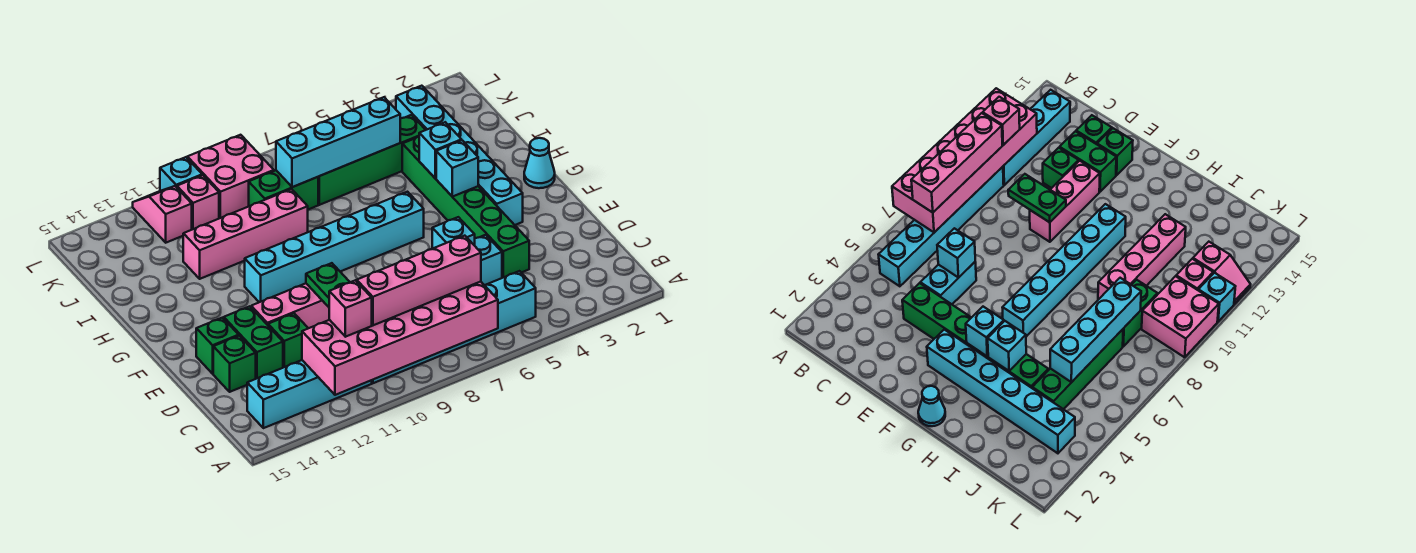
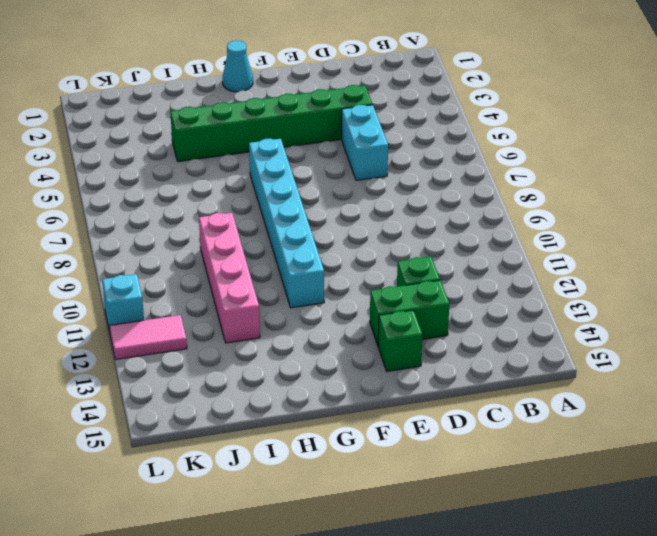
pink tile K12:L12 level 1 -> pink slope K12:L12 level 1 top K
none -> cyan brick B5:B10 level 1
none -> cyan brick B11:B14 level 1
none -> green brick D14 level 1

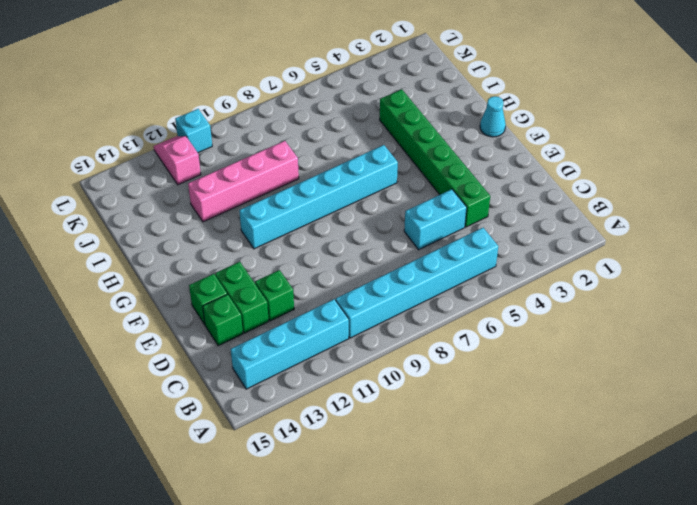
none -> pink brick E10:E12 level 1
none -> cyan brick F3:K3 level 1
none -> green brick J4:J7 level 1

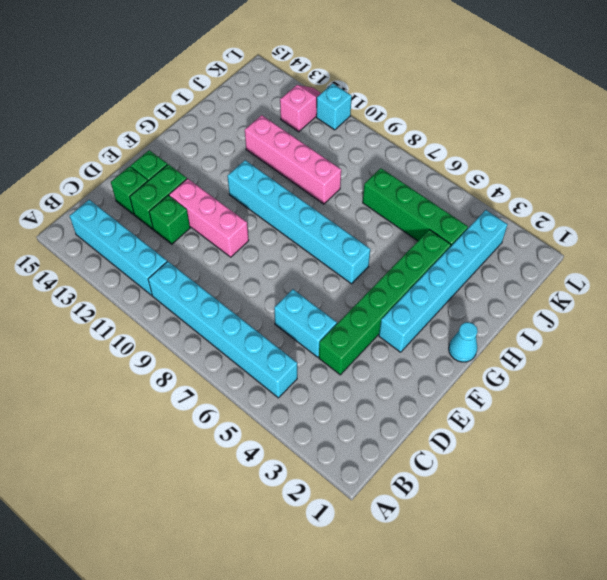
none -> green brick J8:J9 level 1
none -> pink brick K9:L10 level 1
none -> pink brick K11 level 1

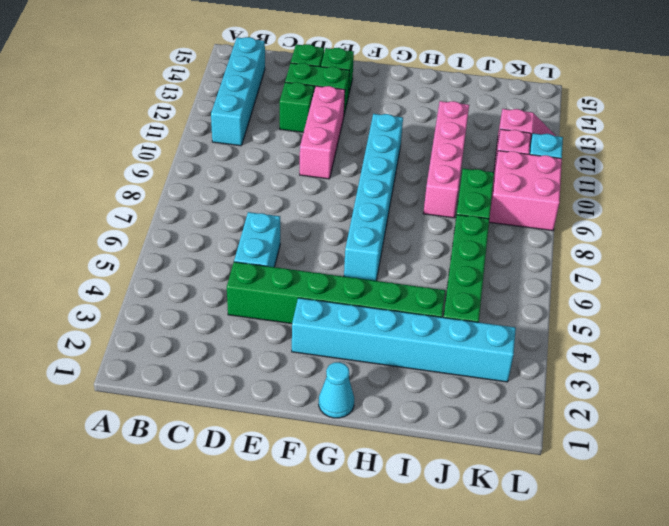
none -> cyan brick B5:B10 level 1
none -> pink brick A7:B12 level 2
none -> cyan brick D6 level 2

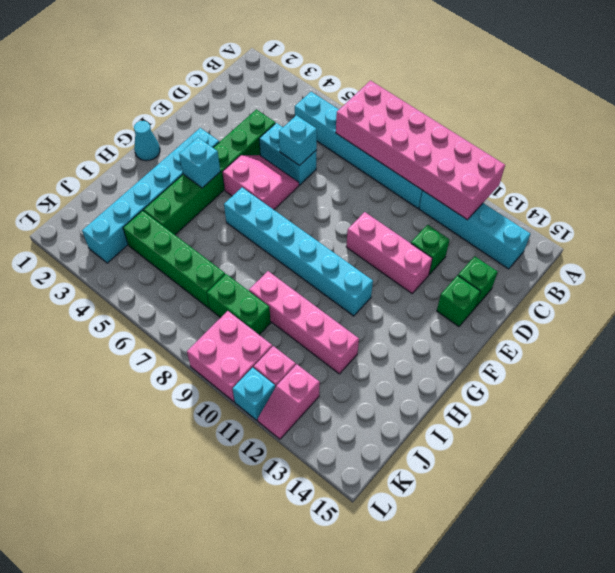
pink slope E5:F6 level 1 top F -> none
none -> green brick D13:E13 level 1
none -> green plate D10:E10 level 2
none -> cyan brick H4 level 2

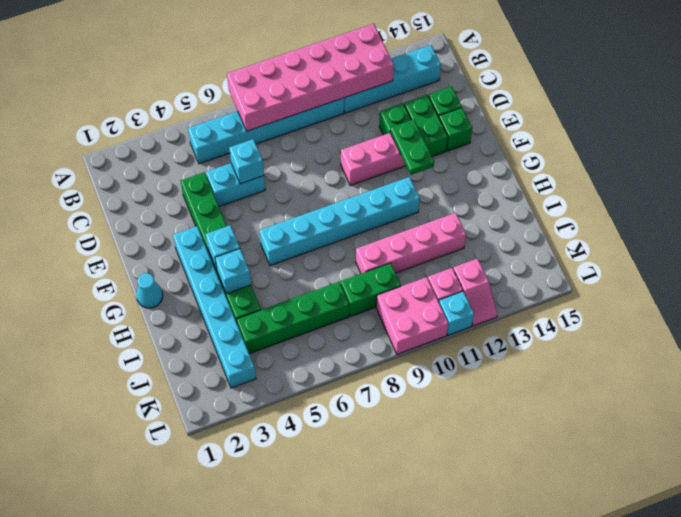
green plate E12:F12 level 2 -> green plate D10:E10 level 2
none -> cyan brick J5:J8 level 2
none -> pink brick B7:B10 level 3
none -> pink brick B11 level 3

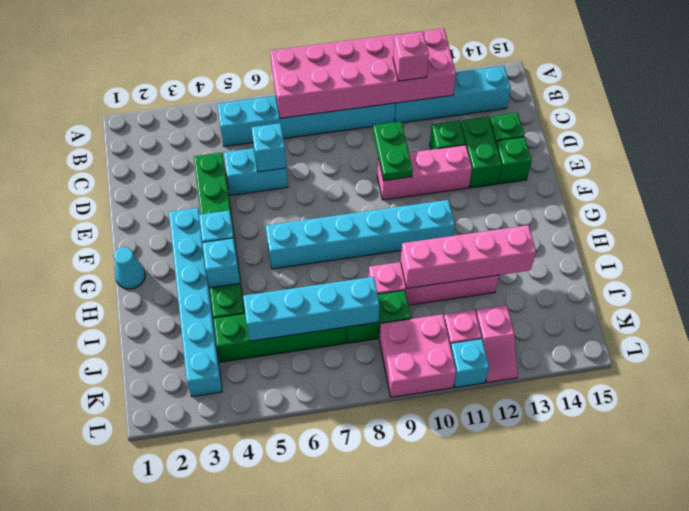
pink brick I10:I13 level 2 -> pink brick B7:B10 level 3

